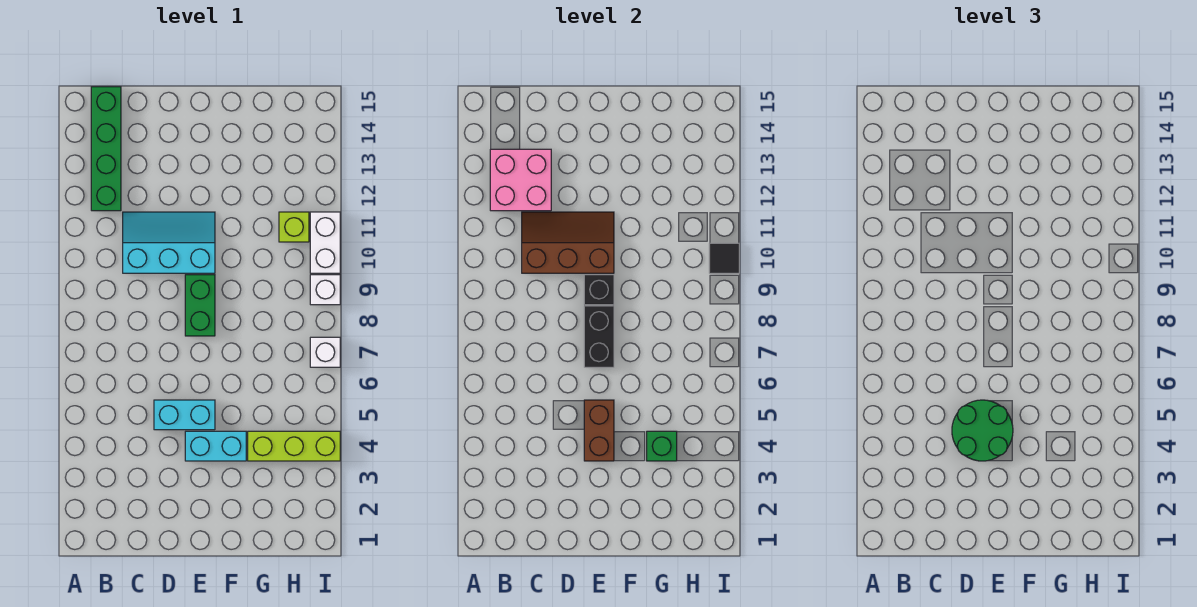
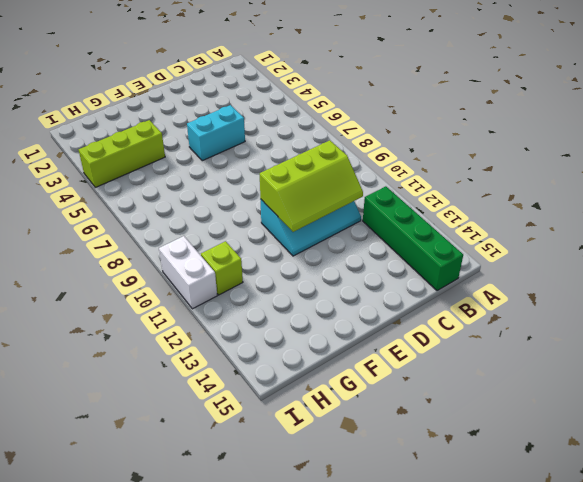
lime slope C10:E11 level 2 top 10 -> brown slope C10:E11 level 2 top 10
none -> cyan brick E4:F4 level 1
none -> green brick E8:E9 level 1
none -> white brick I7 level 1

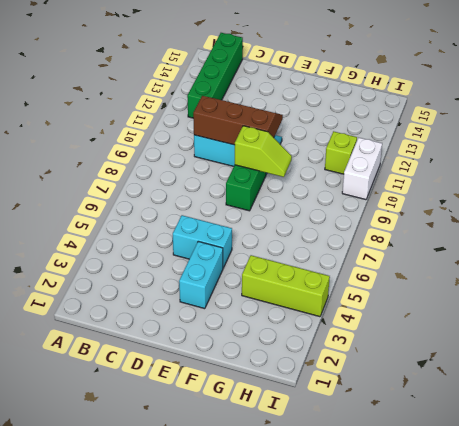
cyan brick E3:E4 level 1 -> cyan brick E4:F4 level 1
lime slope E9:F9 level 2 top E -> black brick E9 level 2
none -> white brick I7 level 1
none -> white brick I9 level 1
none -> pink brick B12:C13 level 2

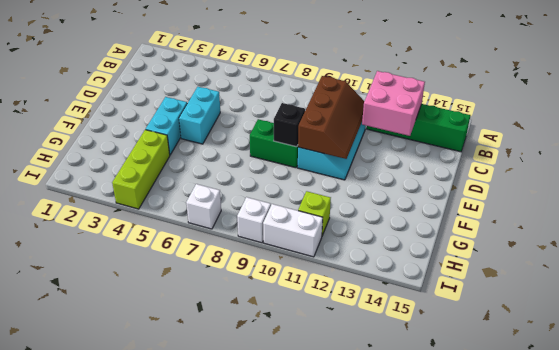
none -> brown brick E4:E5 level 2
none -> black brick E7:E8 level 2
none -> green brick G4 level 2

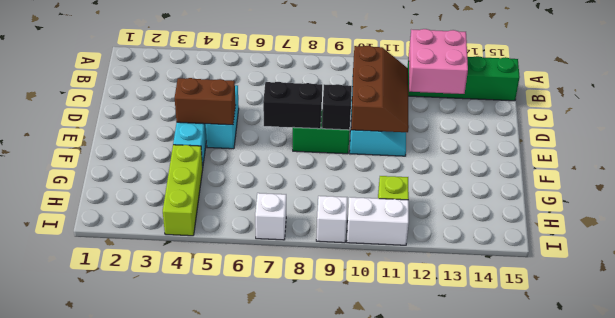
none -> green brick G4 level 2
none -> black tile I10 level 2
none -> green round brick D4:E5 level 3

